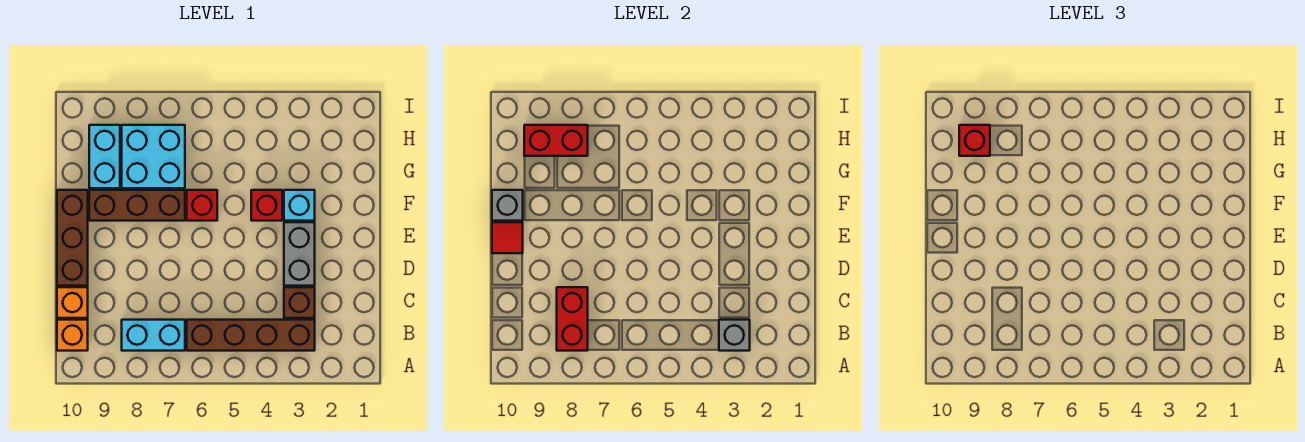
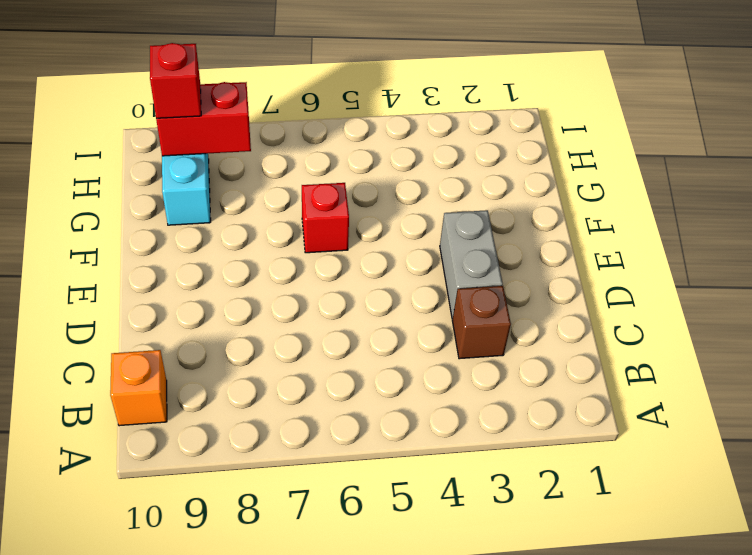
none -> brown brick B3:B6 level 1
none -> cyan brick B7:B8 level 1
none -> orange brick C10 level 1

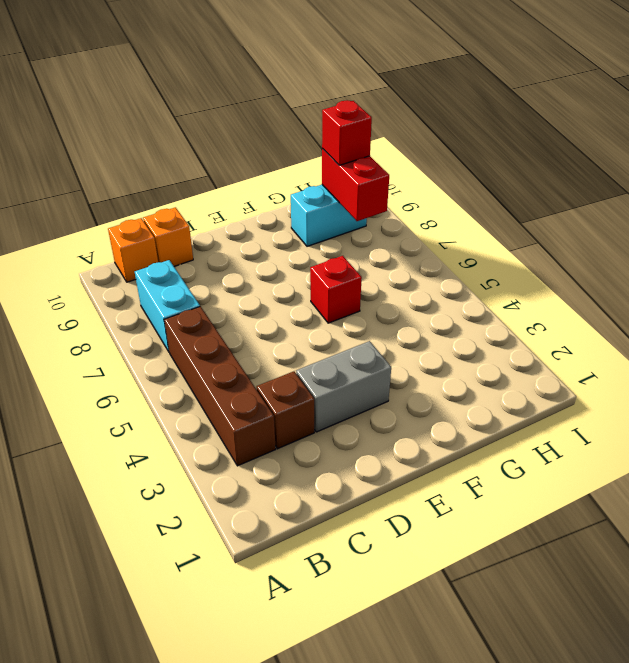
none -> brown brick D10:F10 level 1
none -> cyan brick F3 level 1
none -> red brick F4 level 1

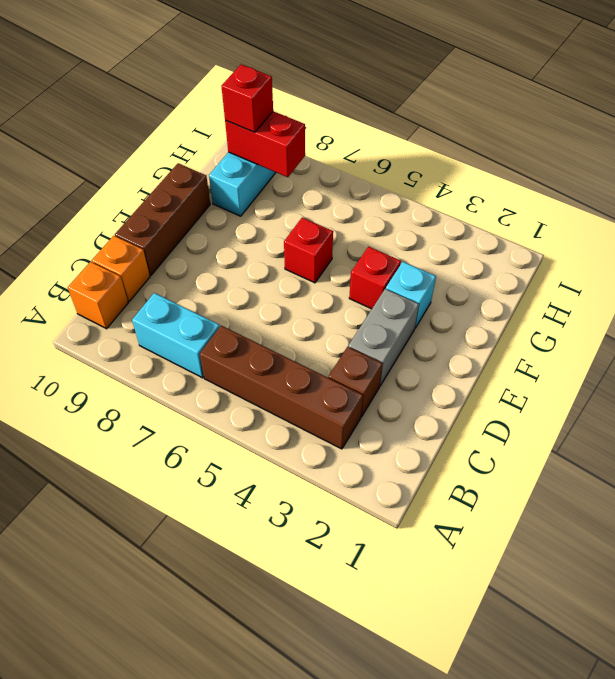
none -> brown brick F7:F9 level 1
none -> cyan brick G7:H8 level 1
none -> grey brick B3 level 2

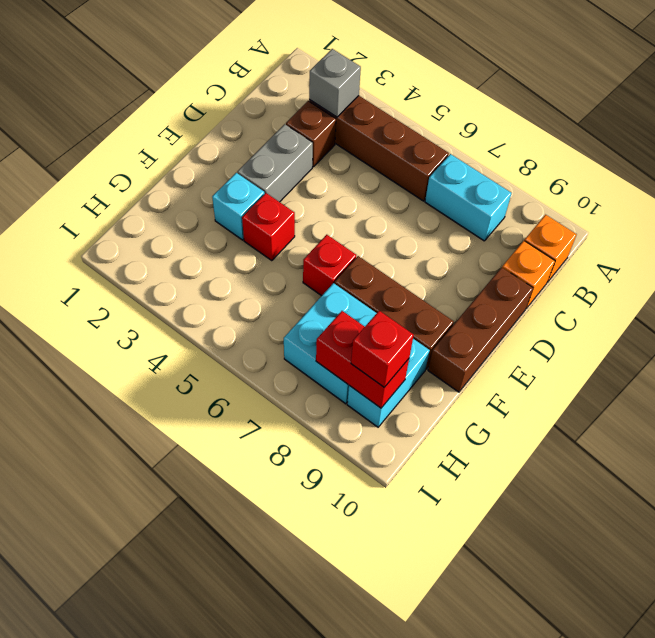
none -> red brick B8:C8 level 2
none -> red tile E10 level 2
none -> grey brick F10 level 2

